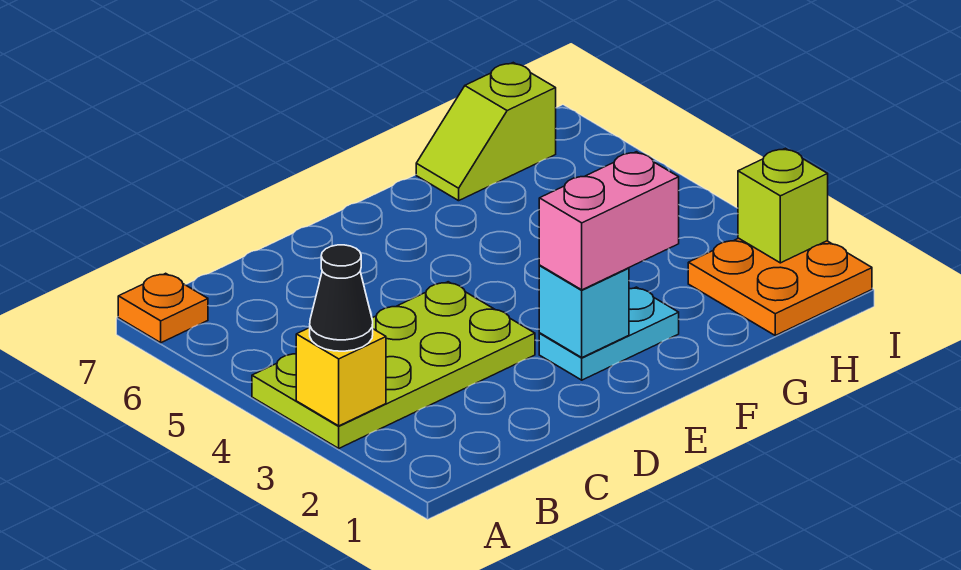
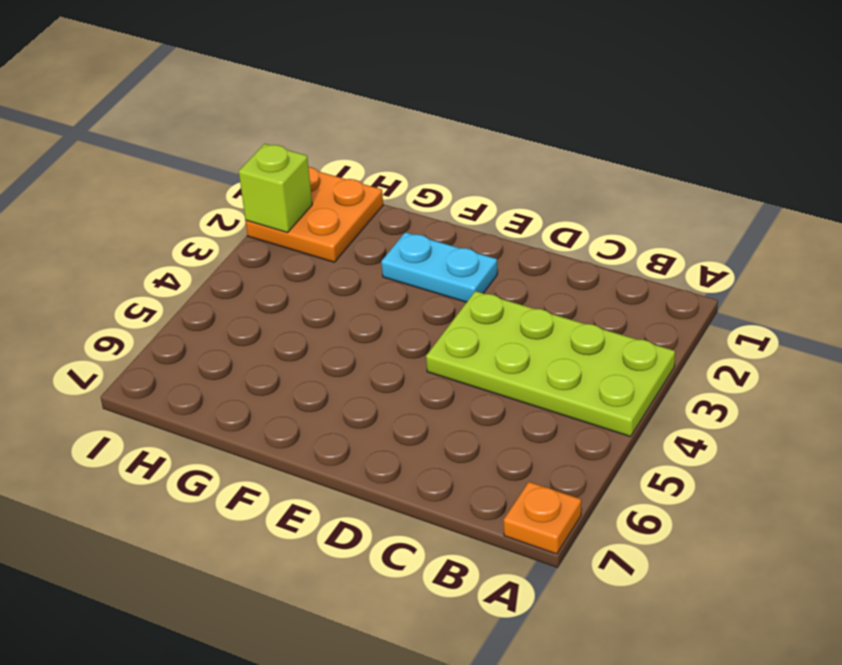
none -> lime slope G7:H7 level 1 top H
none -> yellow brick A3 level 2

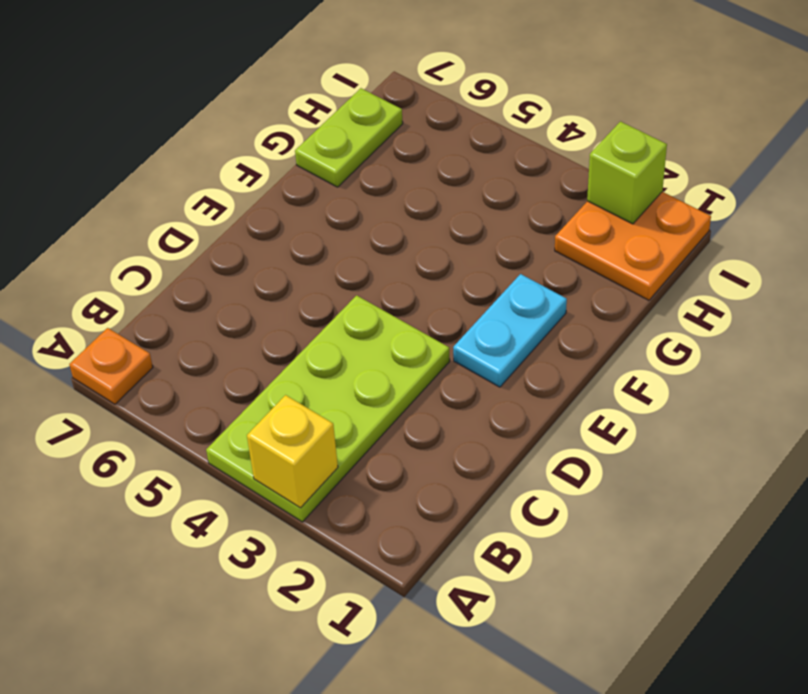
lime plate G7:H7 level 1 -> lime slope G7:H7 level 1 top H
none -> cyan brick E2 level 2
none -> black cone A3 level 3

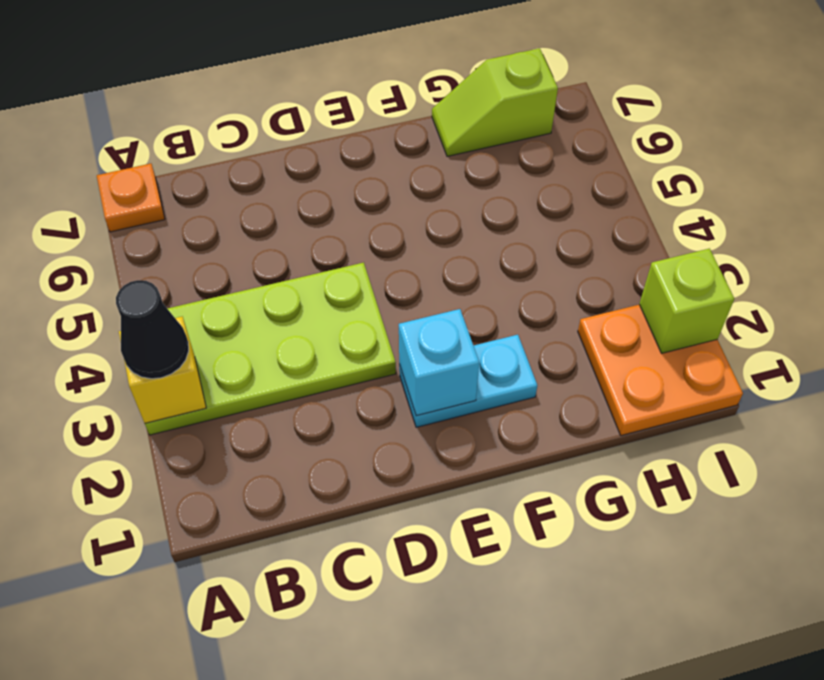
none -> pink brick E2:F2 level 3

